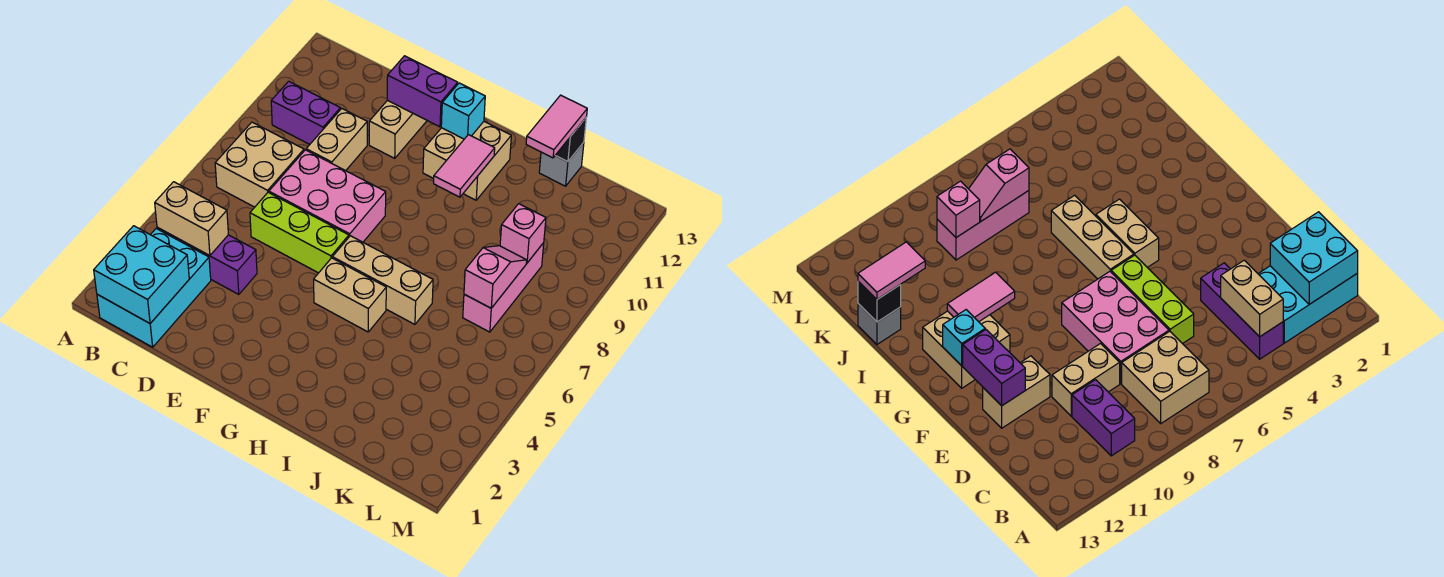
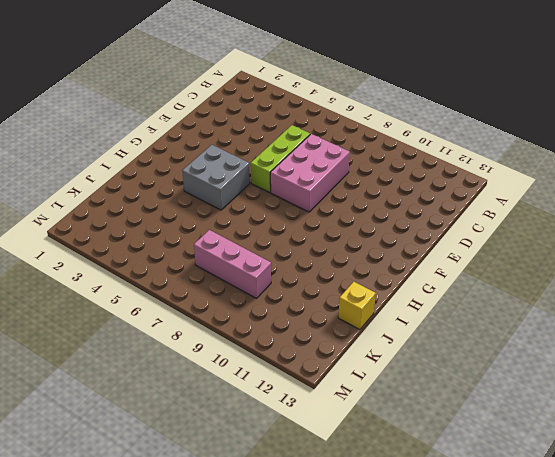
grey brick G4:H5 level 1 -> tan brick G5:H5 level 1
yellow brick J13 level 1 -> grey brick J13 level 1
none -> cyan brick B1:C3 level 1
none -> purple brick B4:D4 level 1
none -> tan brick B7:C8 level 1

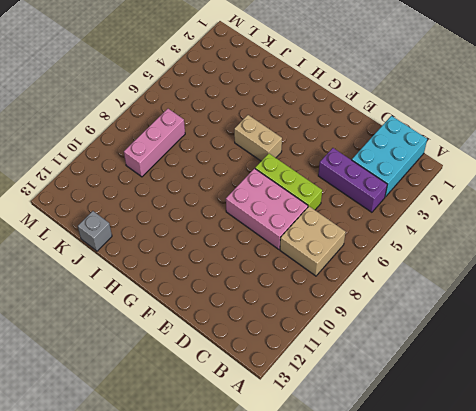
none -> purple brick B10:C10 level 1
none -> tan brick D9:D10 level 1
none -> tan brick E11:E12 level 1

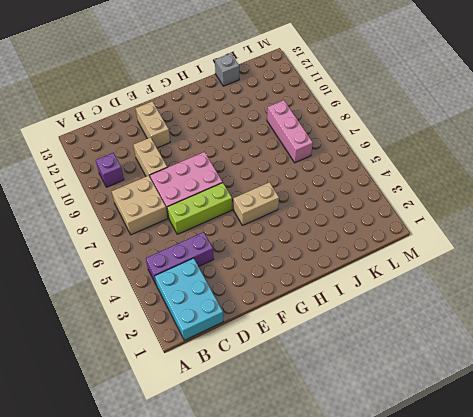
purple brick B10 level 1 -> purple brick B10:C10 level 1
none -> tan brick G6:I6 level 1
none -> tan brick G11:H12 level 1
none -> cyan brick B1:C2 level 2

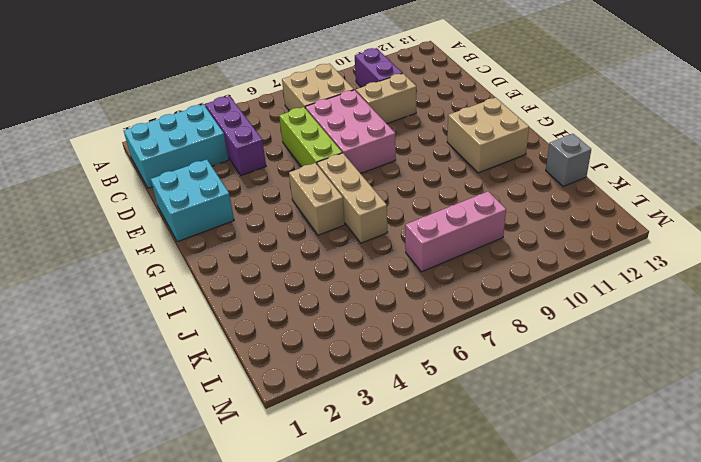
cyan brick E1:F2 level 1 -> cyan brick B1:C2 level 2
none -> tan brick E11:E12 level 1
none -> tan brick B4:C4 level 2
none -> purple brick E12:F12 level 2

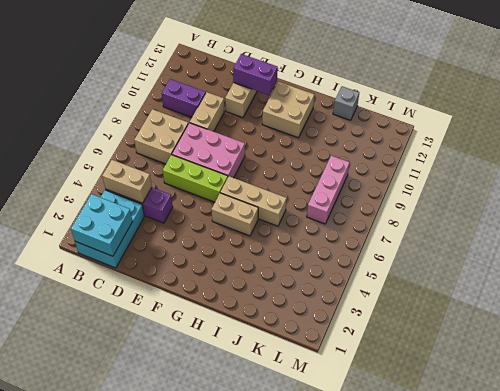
none -> cyan brick G12 level 2
none -> pink tile H10:H11 level 2
none -> black brick J13 level 2

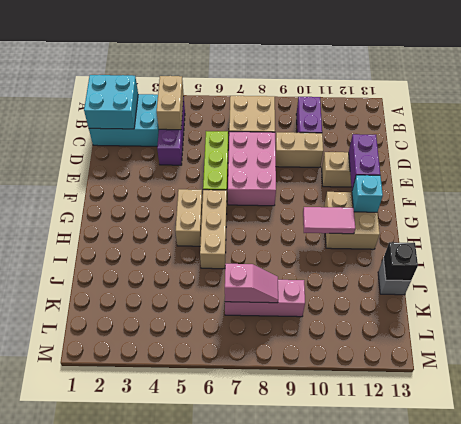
none -> pink brick K9 level 2
none -> pink tile J12:J13 level 3

